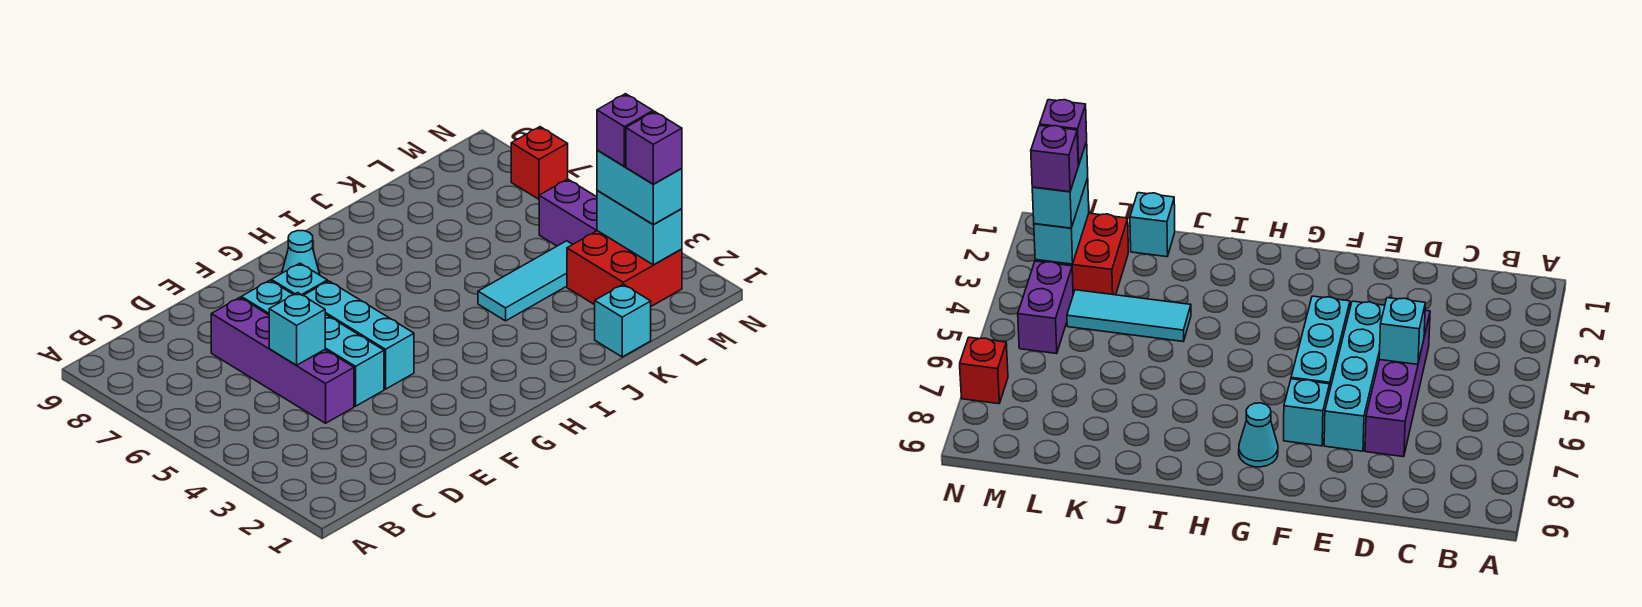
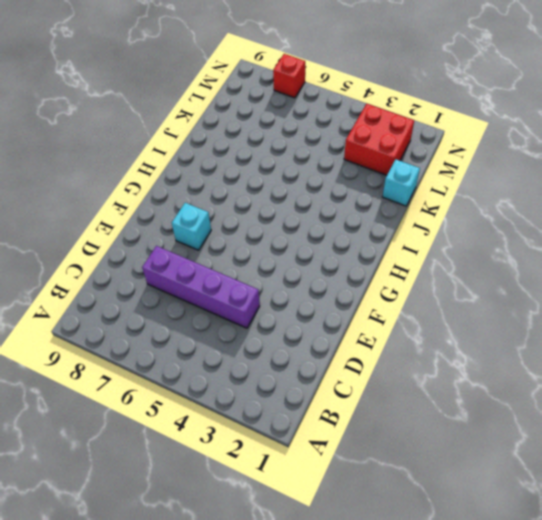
none -> cyan brick E4:E7 level 1
none -> cyan brick F4:F6 level 1
none -> cyan cone G8 level 1

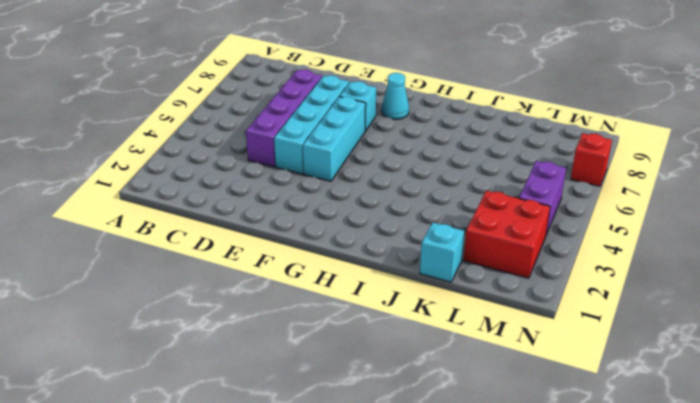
none -> cyan tile J4:L4 level 1
none -> cyan brick D5 level 2
none -> cyan brick M2:M3 level 2

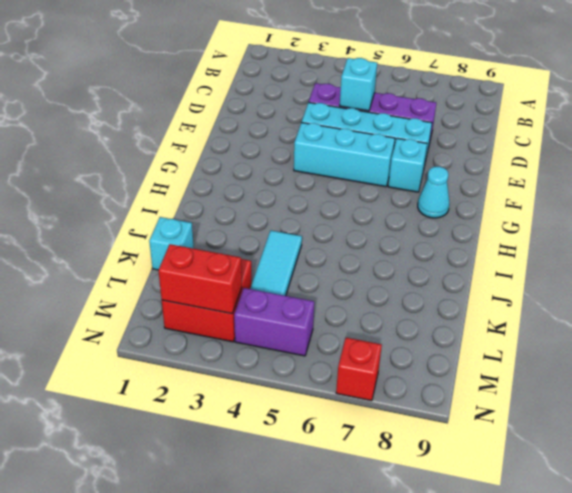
red brick M2:M3 level 2 -> cyan brick M2:M3 level 2
none -> cyan brick M2:M3 level 3
none -> purple brick M2 level 4
none -> purple brick M3 level 4

